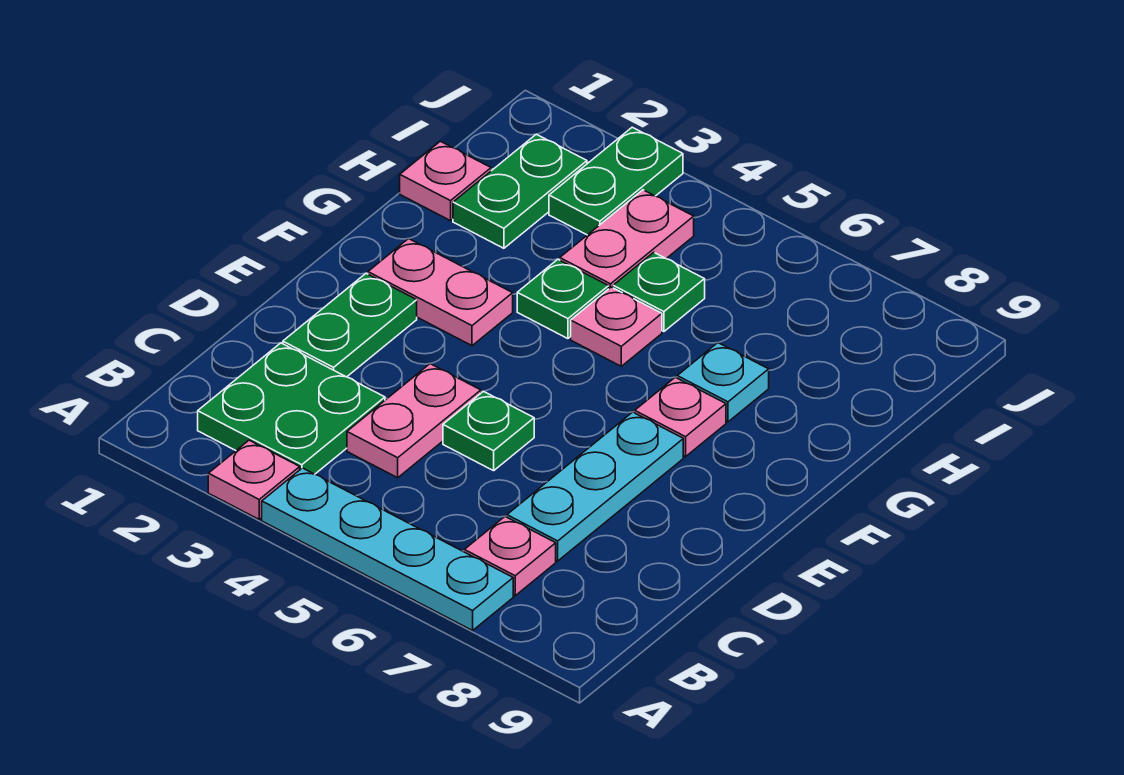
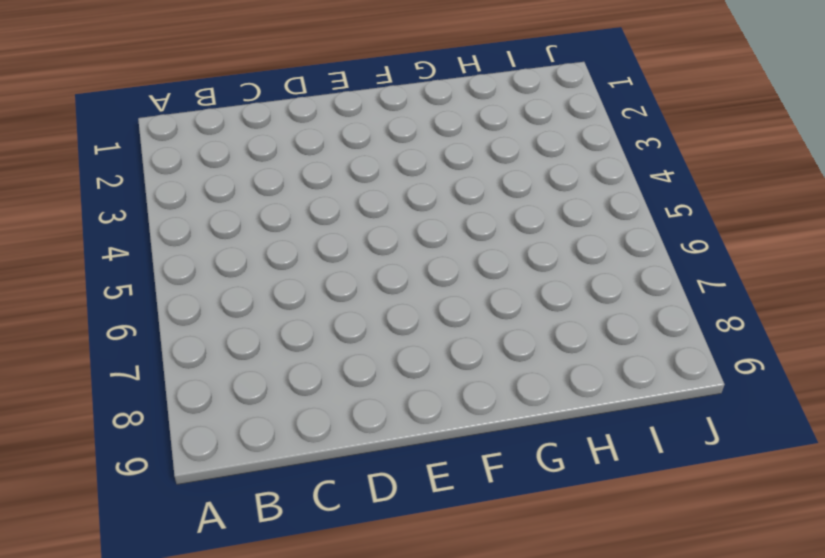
none -> pink plate A3 level 1
none -> cyan plate A4:A7 level 1
none -> green plate B2:C3 level 1

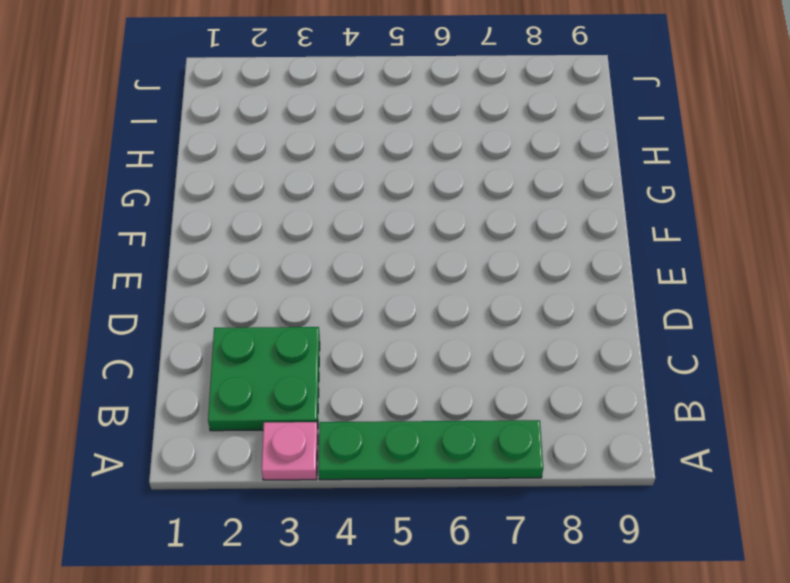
green plate A4:A7 level 1 -> cyan plate A4:A7 level 1
none -> pink plate B7 level 1
none -> pink plate C4:D4 level 1
none -> cyan plate C7:E7 level 1

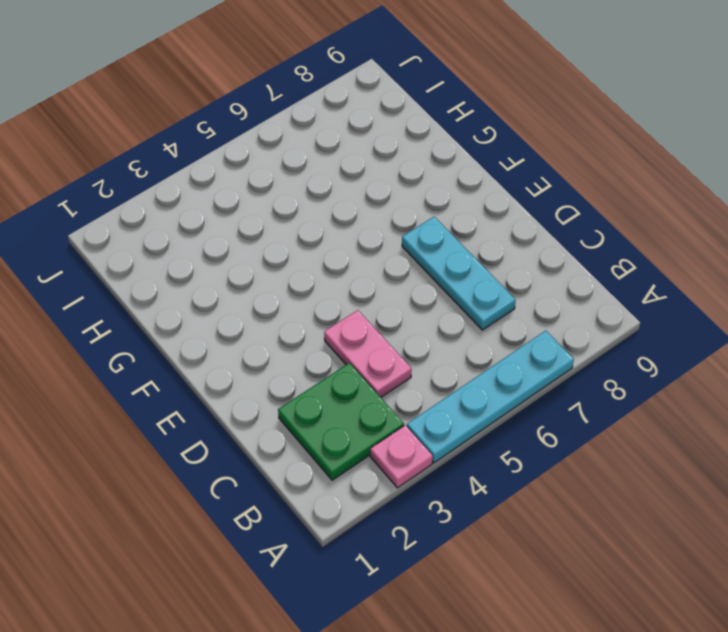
none -> pink plate B7 level 1
none -> green plate D2:E2 level 1
none -> green plate D5 level 1

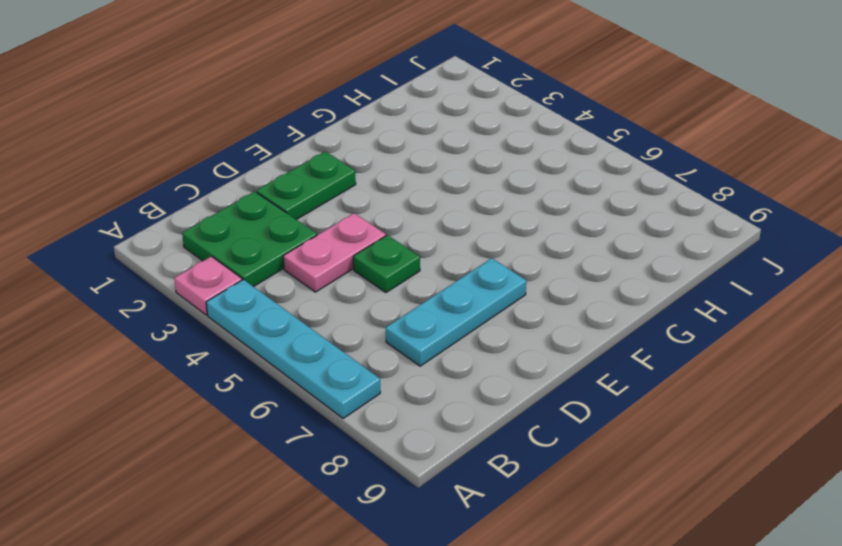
none -> pink plate B7 level 1
none -> pink plate F2:F3 level 1
none -> pink plate F7 level 1

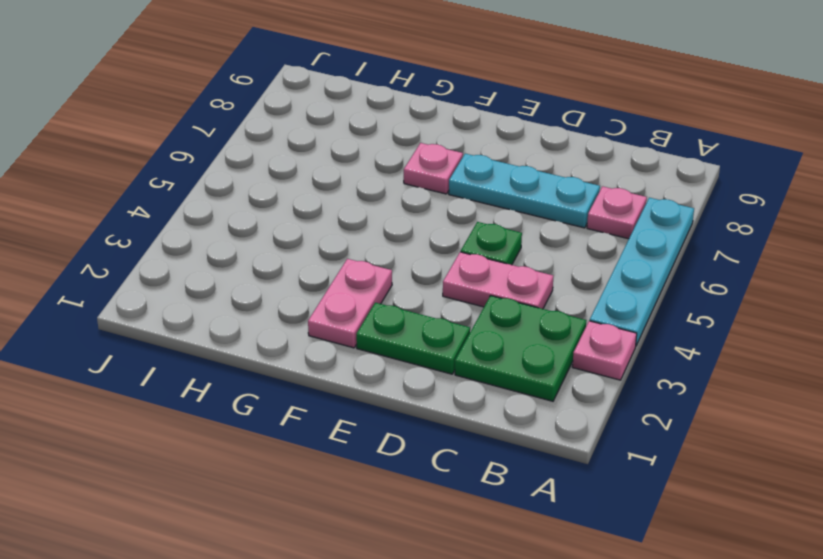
none -> green plate G4 level 1
none -> pink plate G5 level 1
none -> cyan plate G7 level 1

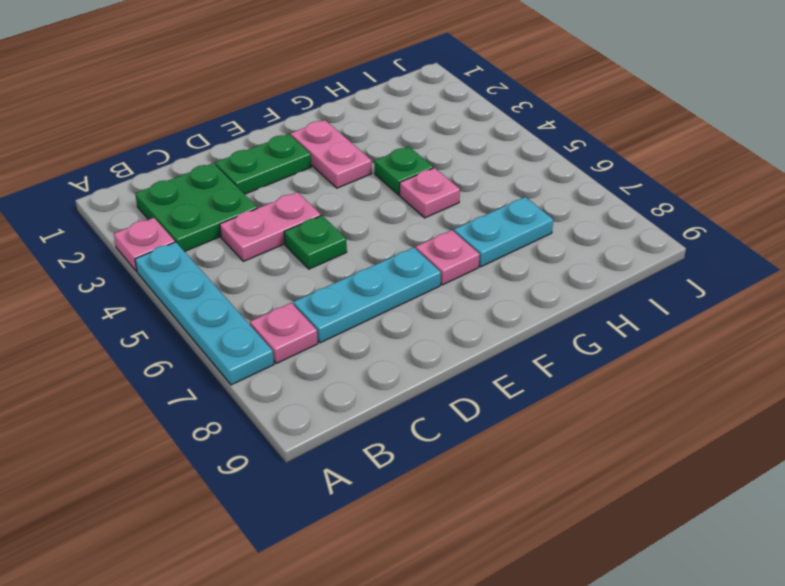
cyan plate G7:H7 level 1 -> cyan plate G7 level 1
none -> pink plate H1 level 1
none -> green plate H2:I2 level 1
none -> pink plate H4:I4 level 1

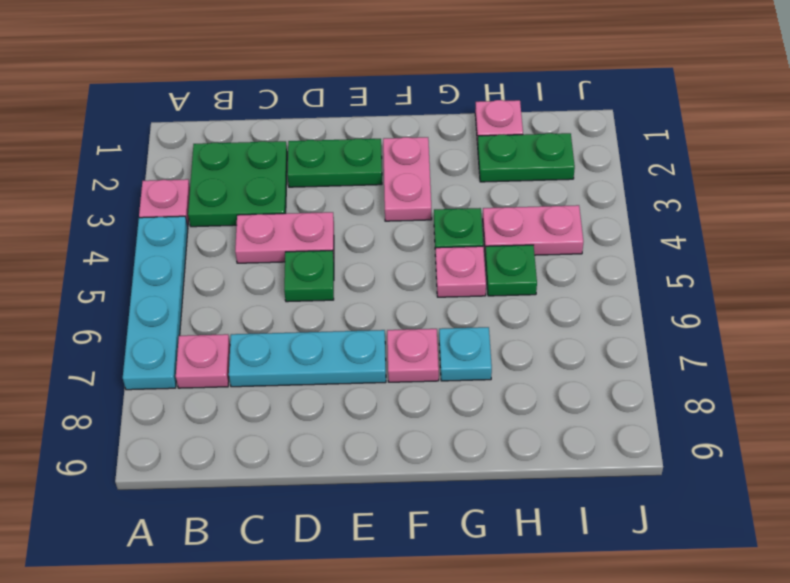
none -> green plate I3:J3 level 1

